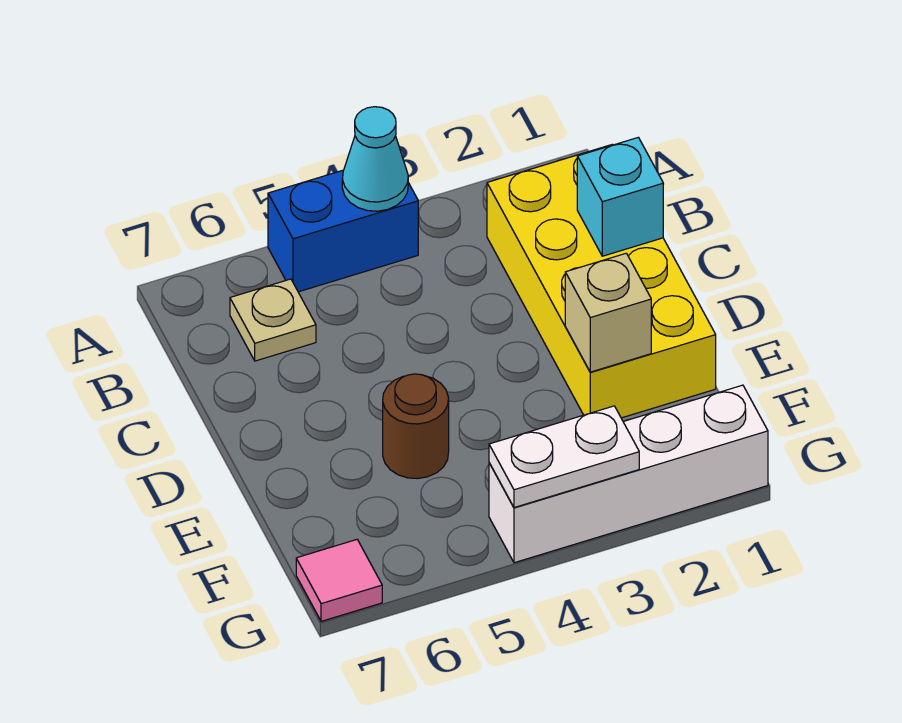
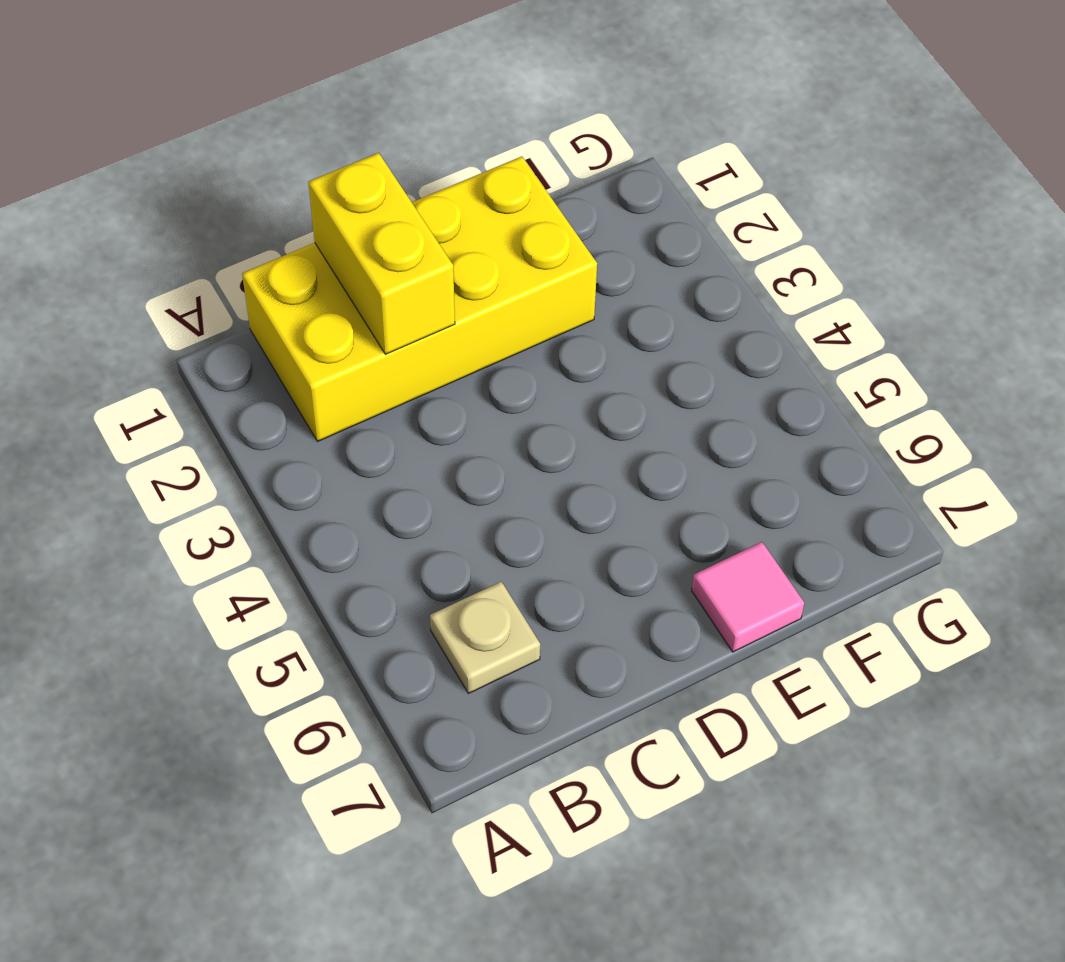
yellow brick C1:C2 level 2 -> cyan brick C1 level 2
pink tile E7 level 1 -> pink tile G7 level 1
none -> blue brick A4:A5 level 1
none -> brown round brick E5 level 1

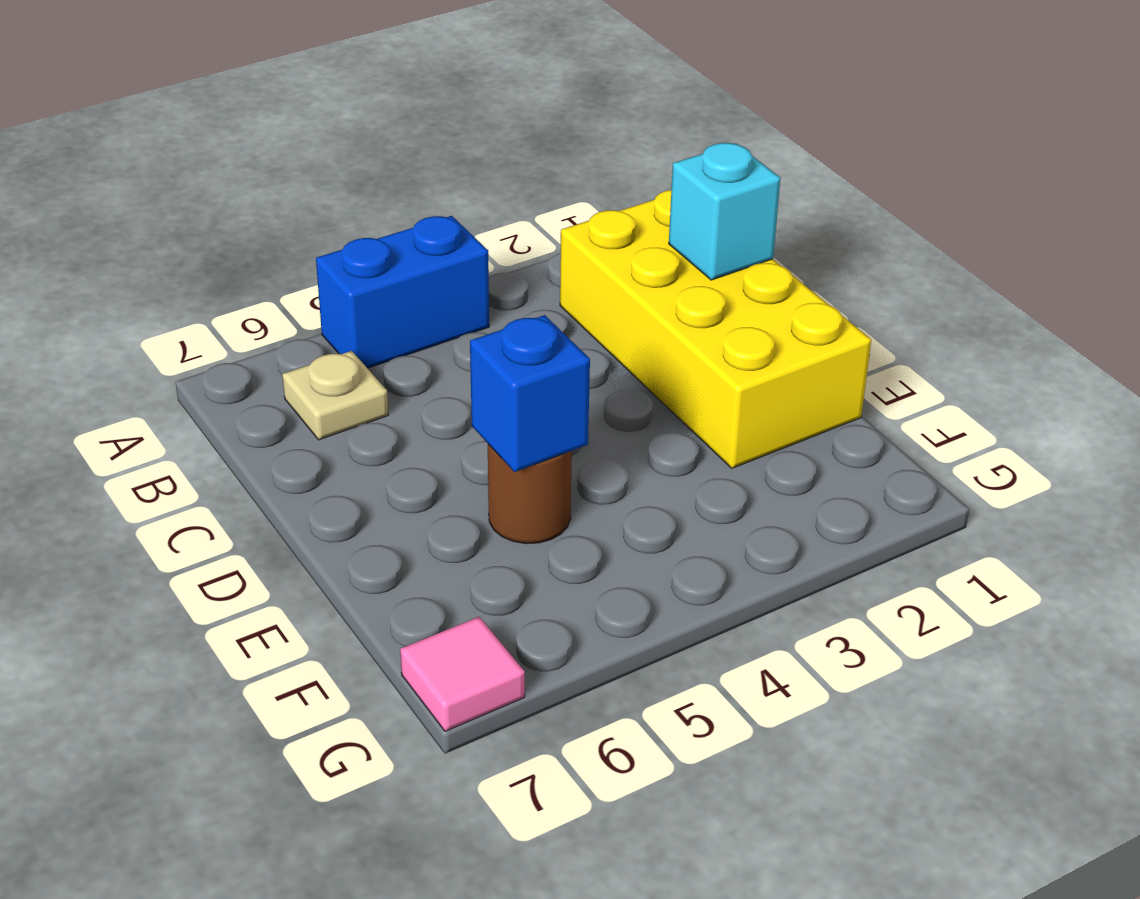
blue brick E5 level 2 -> none
none -> white brick G1:G4 level 1
none -> cyan cone A4 level 2

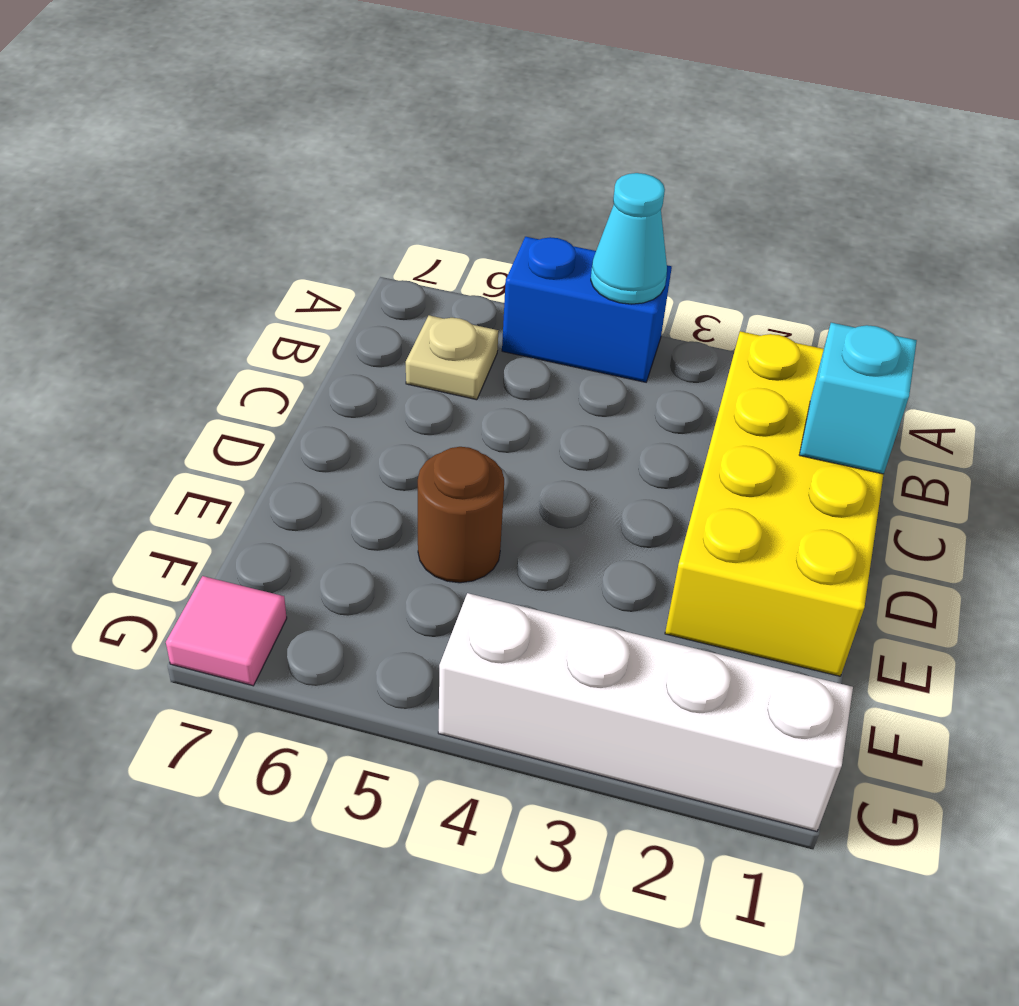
none -> tan brick E2 level 2
none -> white plate G3:G4 level 2

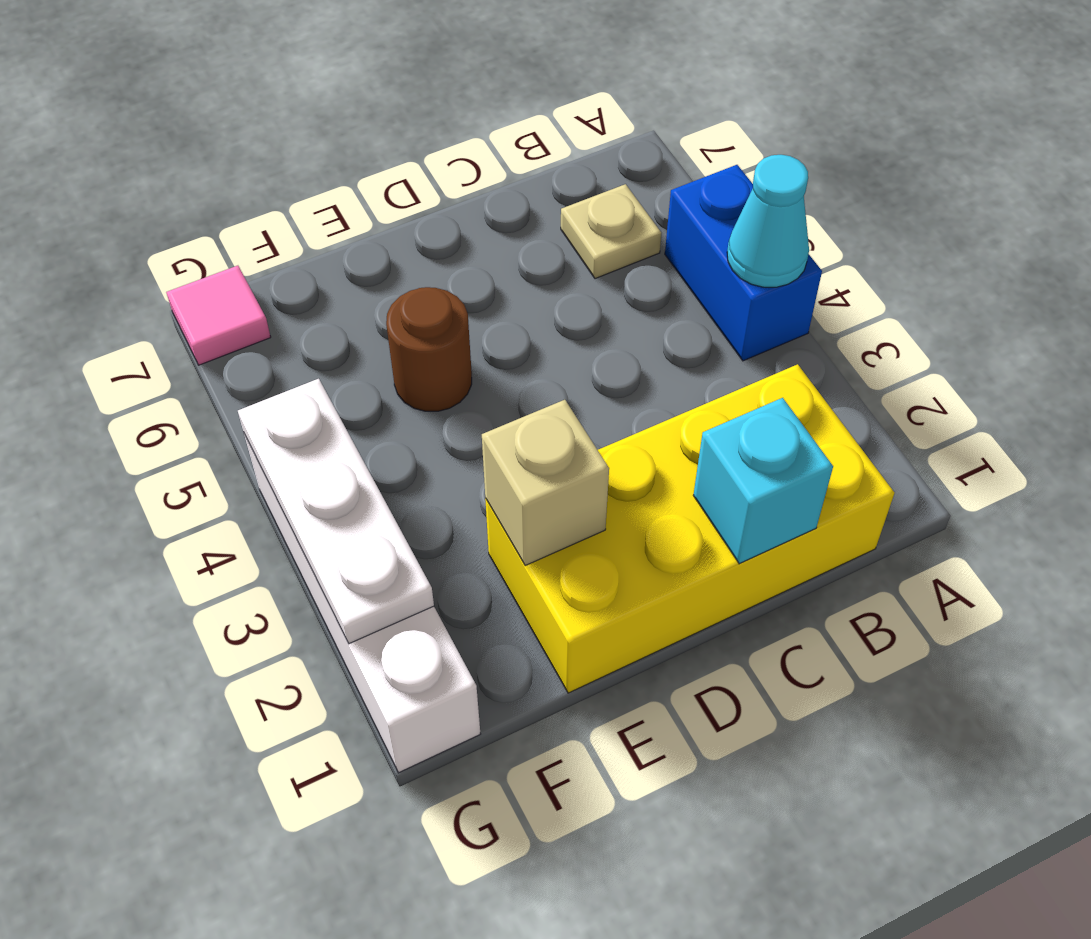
white plate G2:G4 level 2 -> white plate G3:G4 level 2

